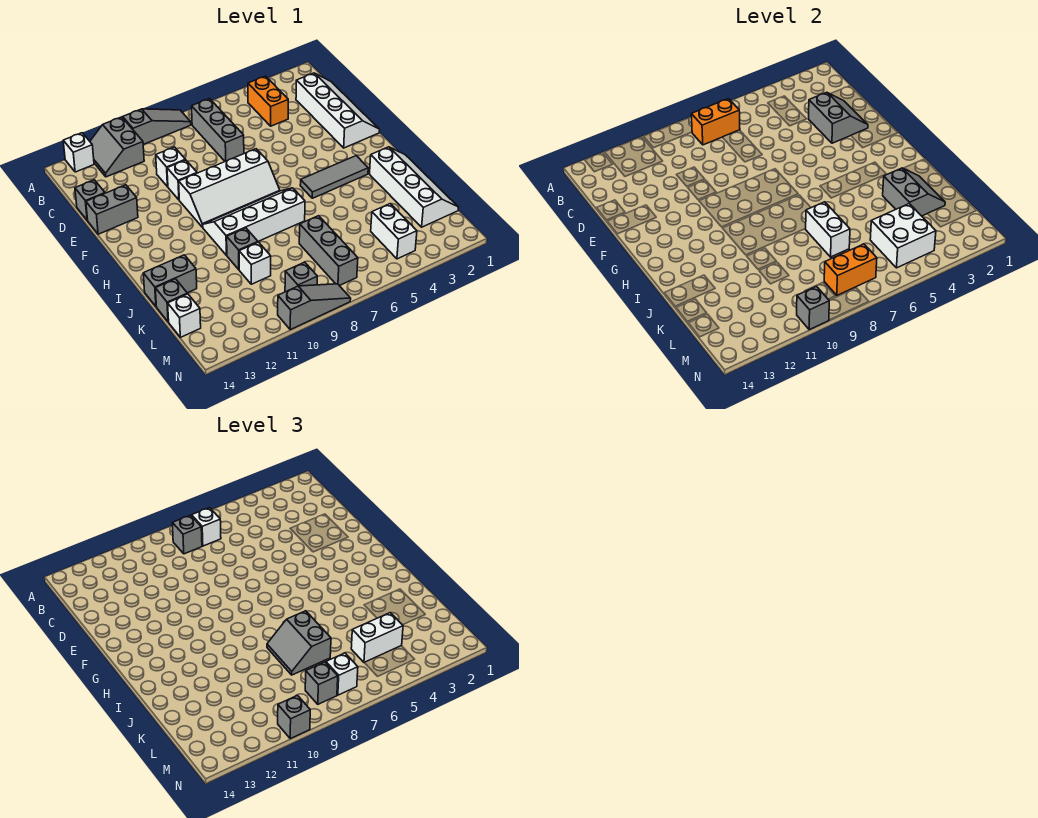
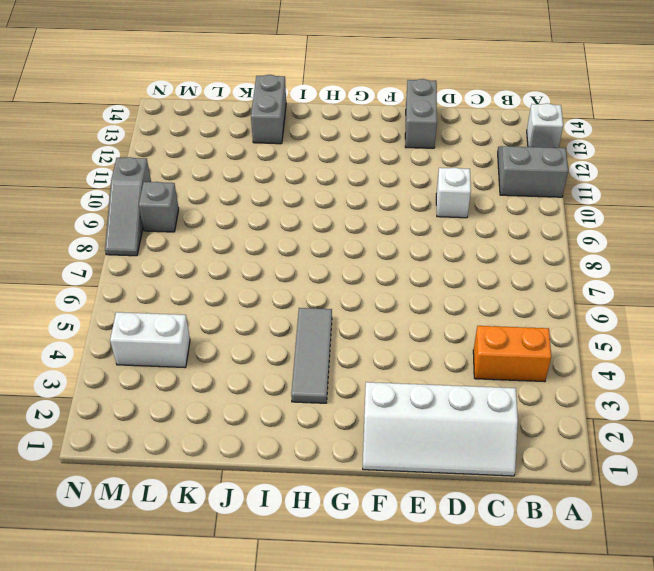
none -> grey slope A8:A10 level 1 top 10
none -> grey brick B7:D7 level 1
none -> grey brick D14 level 1
none -> white brick E10 level 1

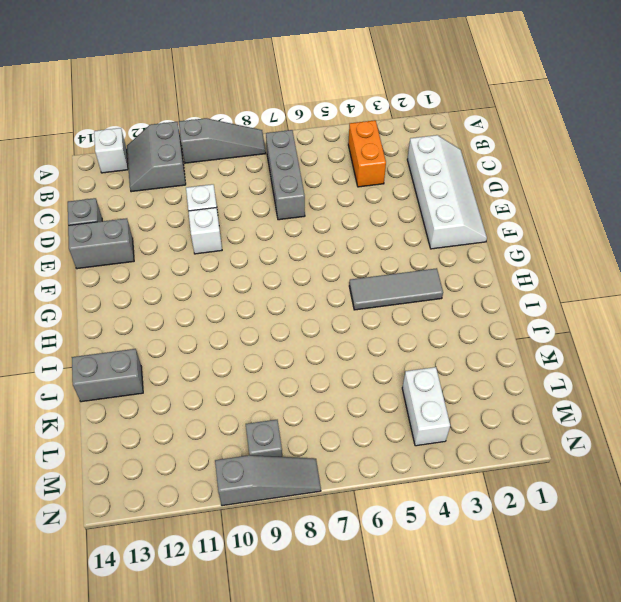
none -> white slope F7:G10 level 1 top F
none -> white slope H7:I10 level 1 top I
none -> white slope I1:L2 level 1 top 2
none -> grey brick J10 level 1

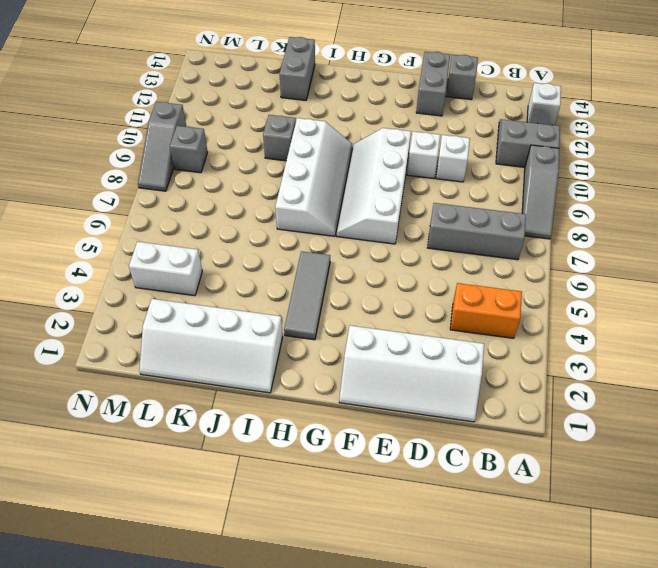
none -> grey brick K7:M7 level 1
none -> white brick K10 level 1
none -> grey brick K14 level 1
none -> white brick L14 level 1

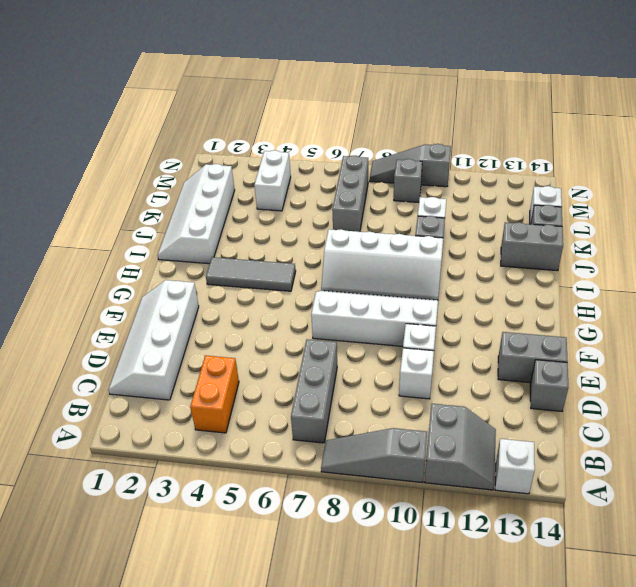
none -> orange brick B7:B8 level 2
none -> grey slope D2:E3 level 2 top 3
none -> grey slope J2:K3 level 2 top 3
none -> white brick J7:K7 level 2

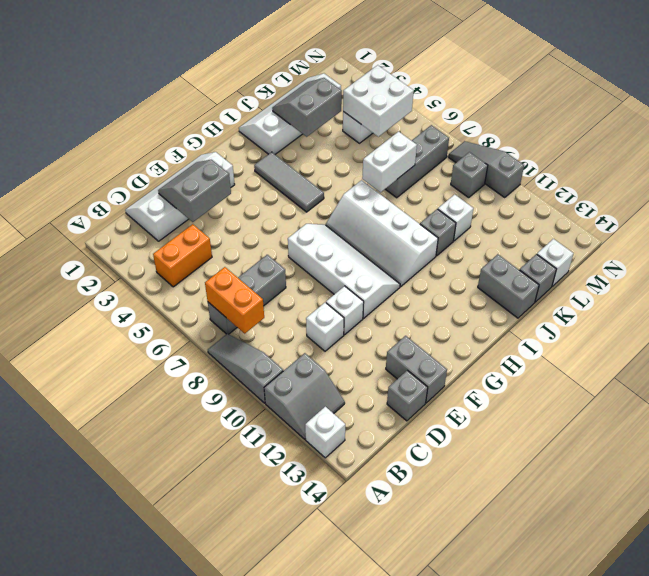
none -> orange brick M7:M8 level 2
none -> grey brick N10 level 2
none -> white brick B7 level 3
none -> grey brick B8 level 3

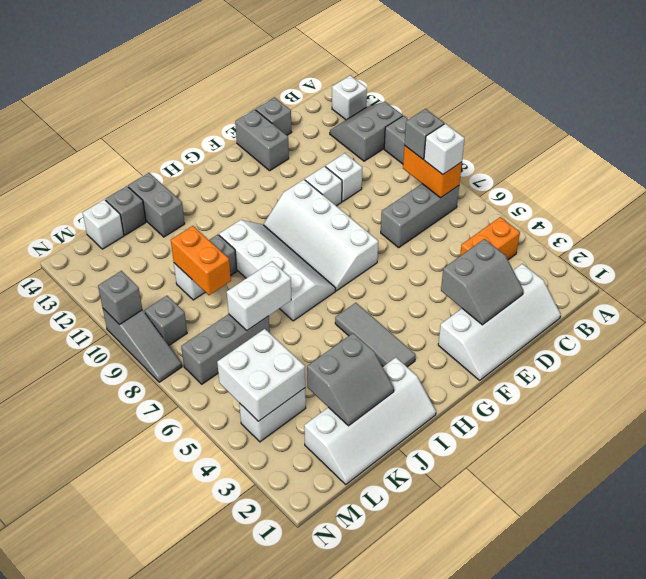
orange brick K9:K10 level 2 -> orange brick M7:M8 level 2
none -> grey slope J7:K8 level 3 top 7
none -> white brick L4:L5 level 3
none -> white brick M7 level 3
none -> grey brick M8 level 3

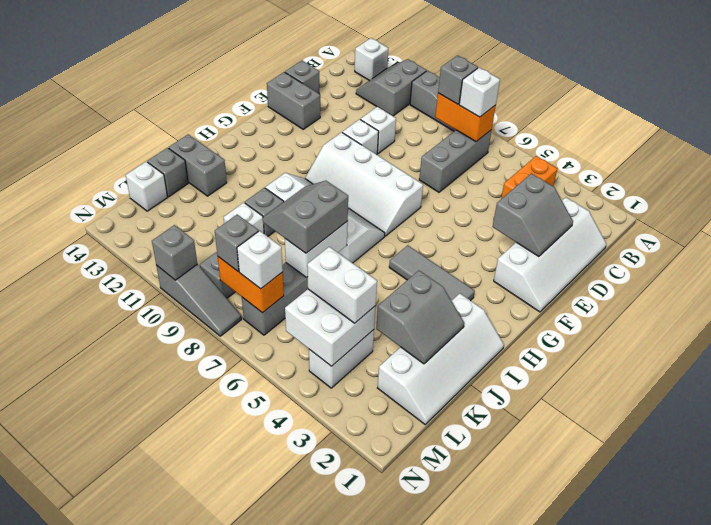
none -> grey brick N10 level 3

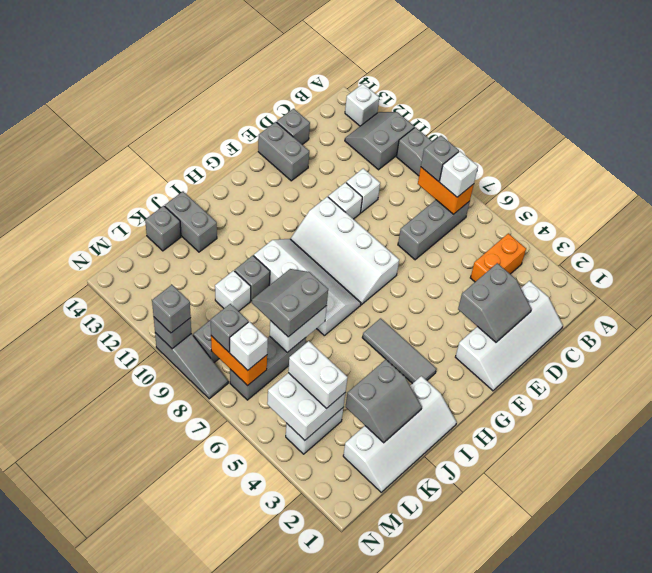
none -> white brick L14 level 1

